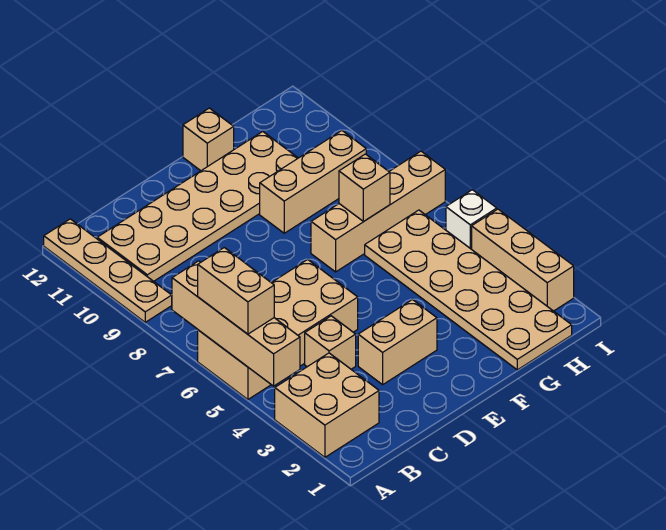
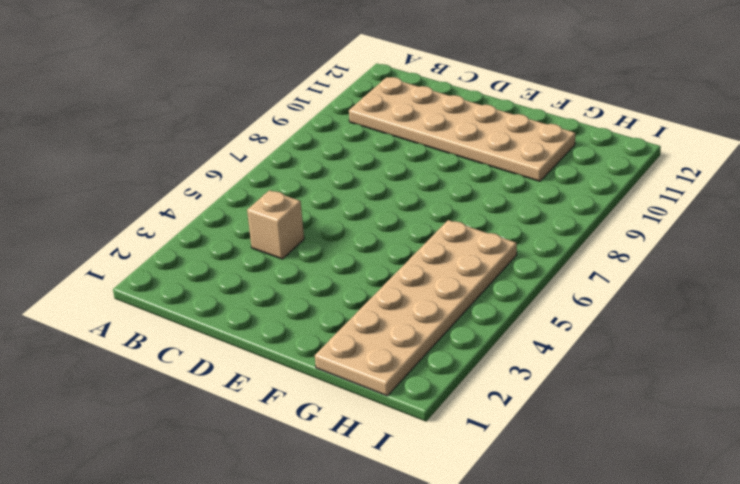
none -> tan brick A2:B3 level 1
none -> tan brick A5:D6 level 1
none -> tan plate A9:A12 level 1

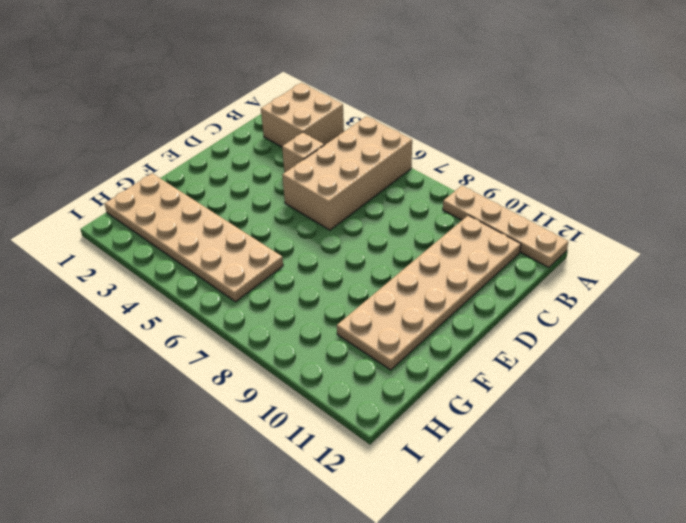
none -> tan brick D3:E3 level 1
none -> tan brick F7:I7 level 1
none -> tan brick F9:H9 level 1

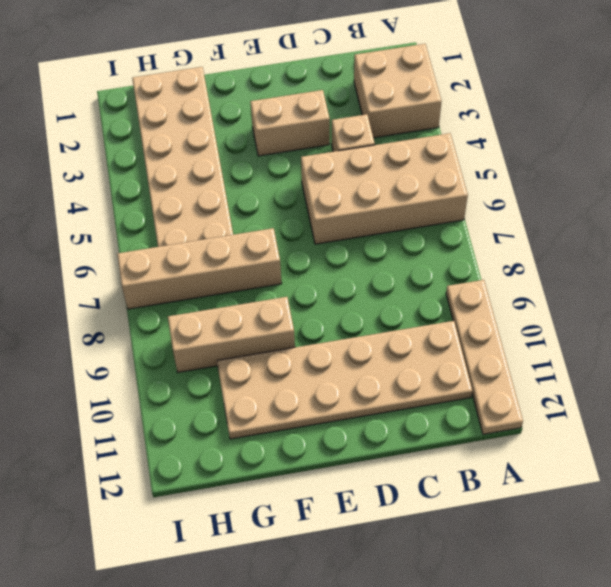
none -> tan brick F12 level 1
none -> tan brick I2:I4 level 1
none -> white brick I5 level 1

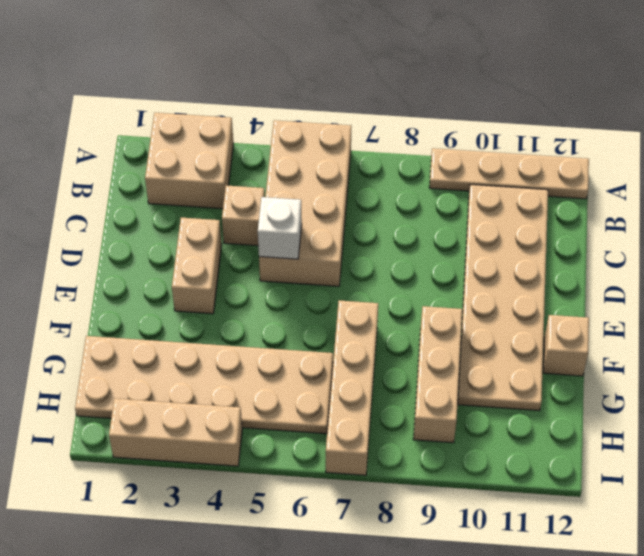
white brick D5 level 2 -> white brick I5 level 1
none -> tan brick A4:A7 level 2
none -> tan brick G7 level 2
none -> tan brick A5:A6 level 3

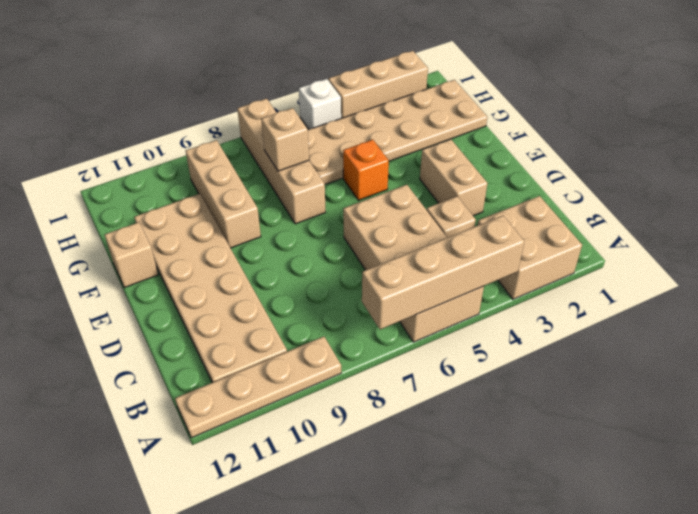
orange brick F5 level 1 -> none
none -> tan brick A5:A6 level 3

